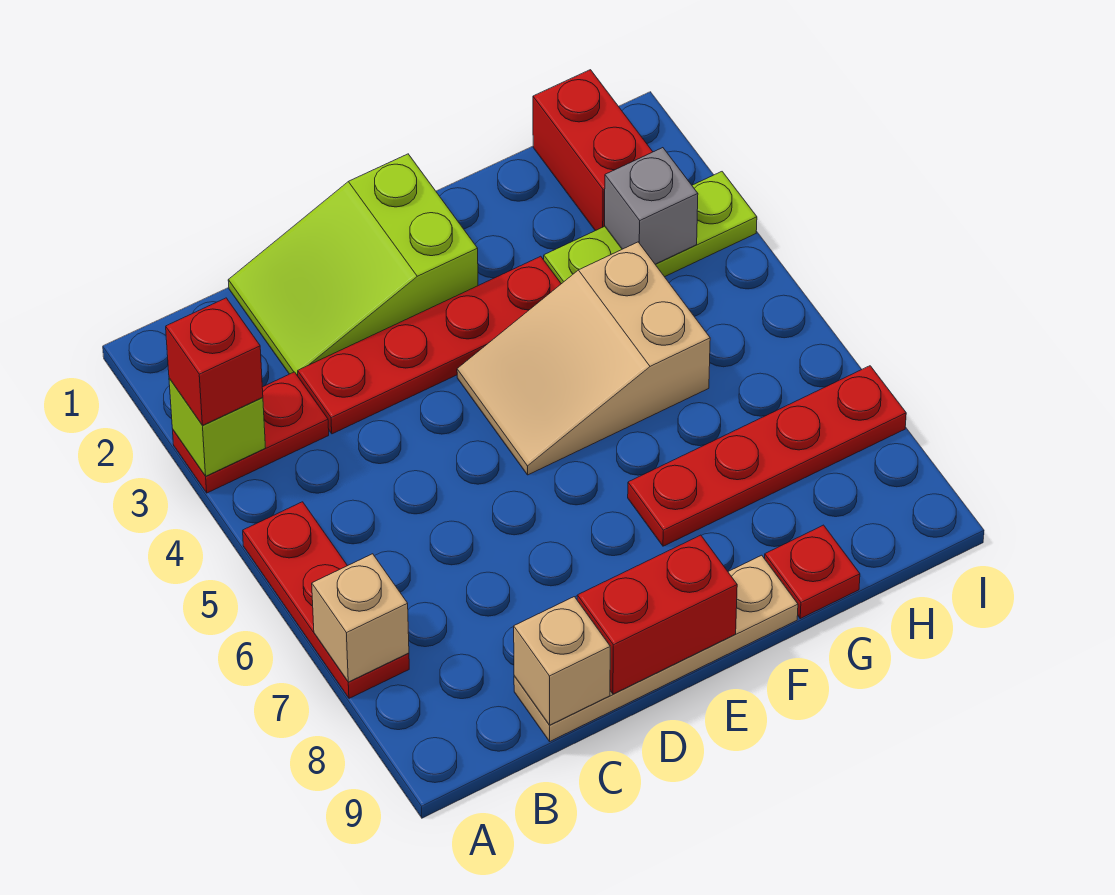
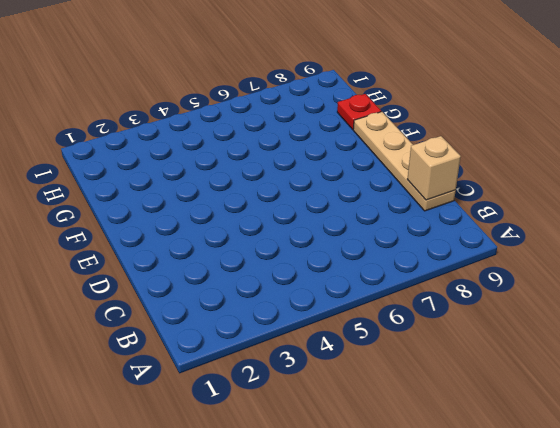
none -> red plate A3:B3 level 1
none -> red plate A5:A7 level 1
none -> lime slope C1:E2 level 1 top E

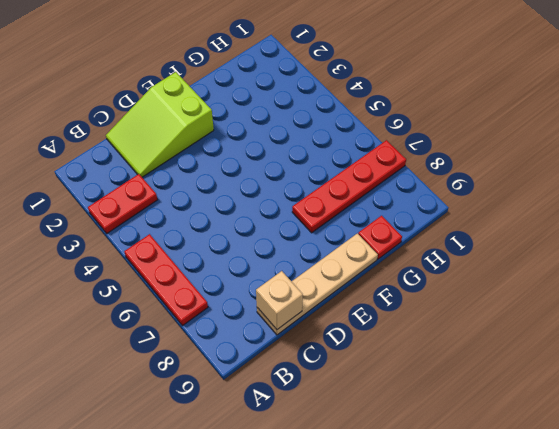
none -> red plate C3:F3 level 1
none -> tan slope E4:G5 level 1 top G
none -> lime plate G3:I3 level 1

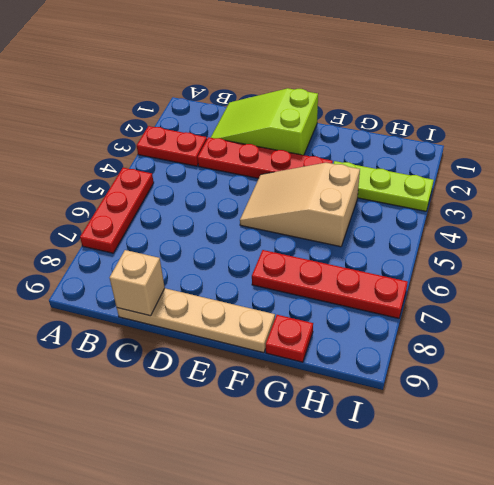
none -> red brick H1:H2 level 1
none -> lime brick A3 level 2
none -> tan brick A7 level 2

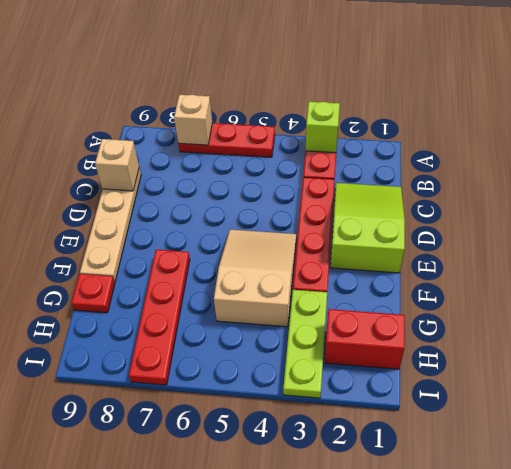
none -> red brick D9:E9 level 2
none -> grey brick H3 level 2
none -> red brick A3 level 3

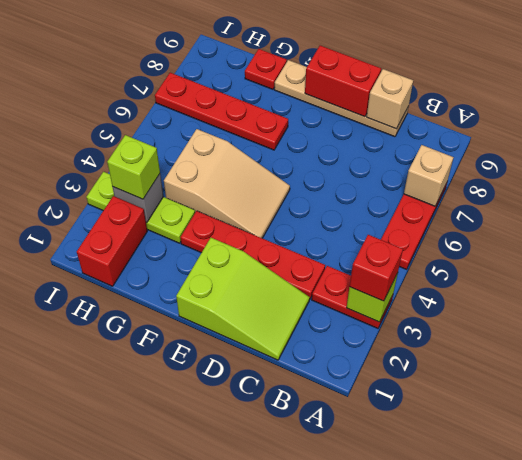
lime brick H3 level 3 -> none

